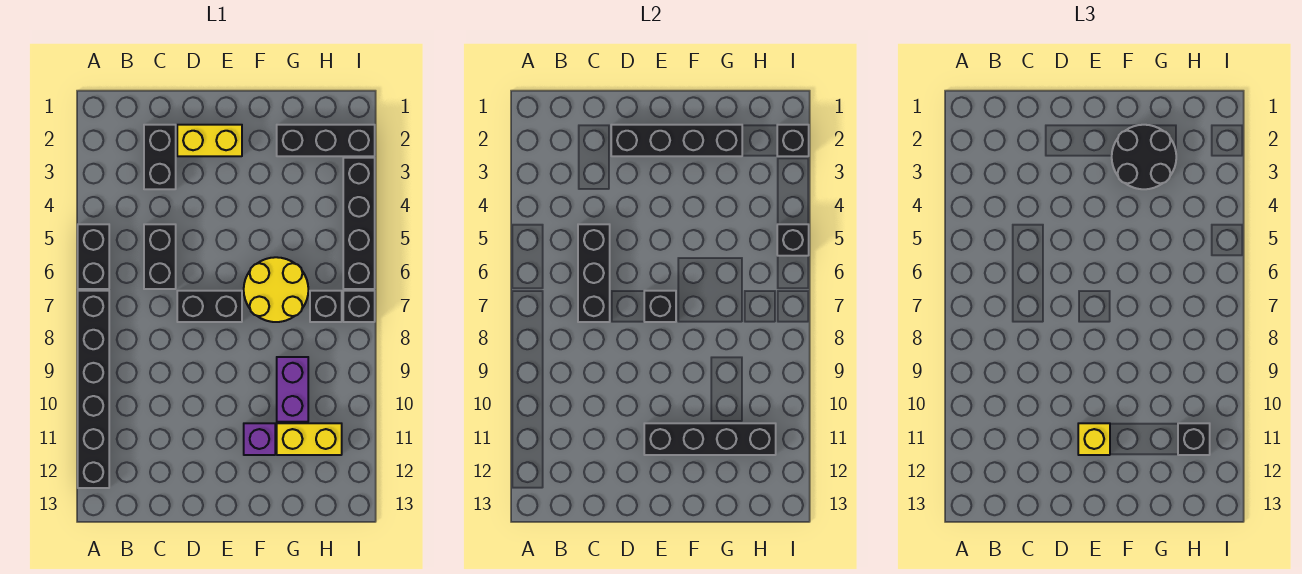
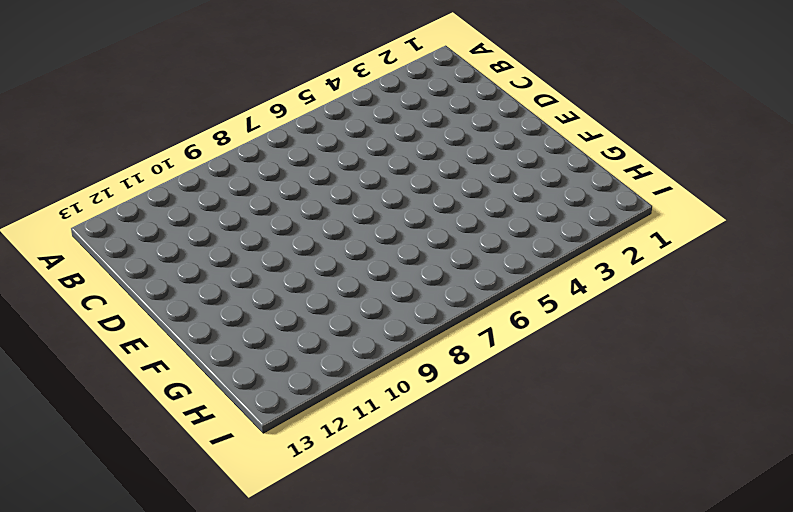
none -> black brick A5:A6 level 1
none -> black brick A7:A12 level 1
none -> black brick C2:C3 level 1

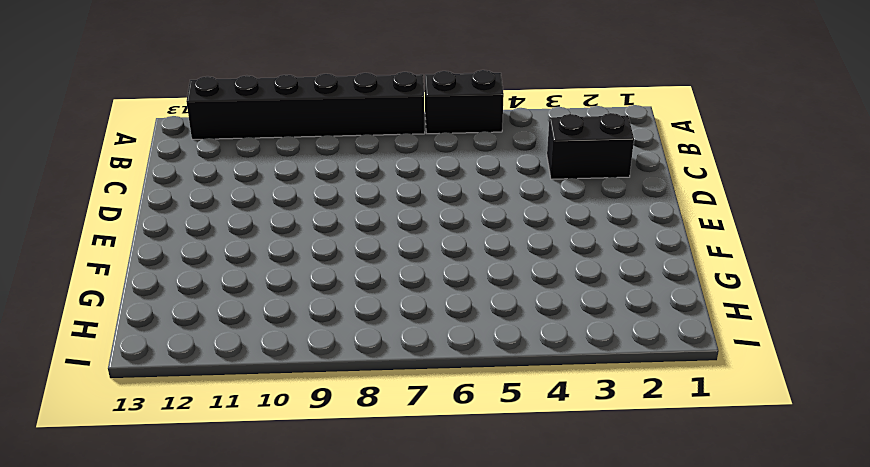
none -> black brick C5:C6 level 1
none -> yellow brick D2:E2 level 1
none -> black brick D7:E7 level 1

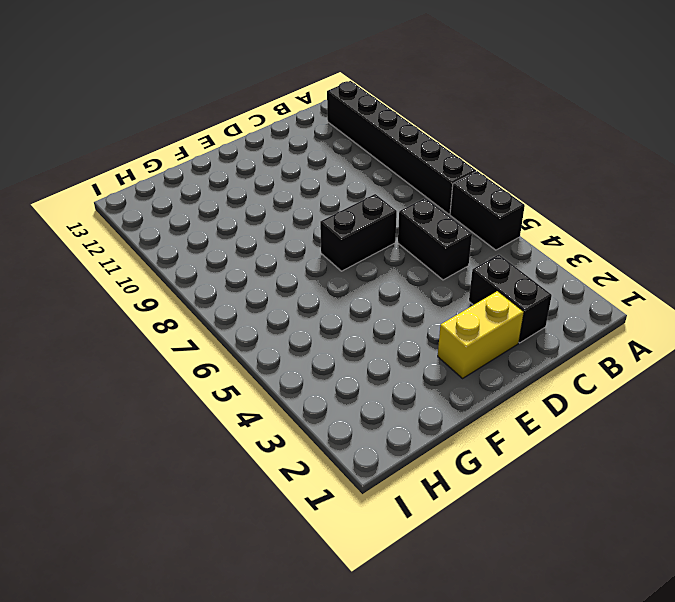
none -> yellow round brick F6:G7 level 1
none -> purple brick F11 level 1
none -> black brick G2:I2 level 1

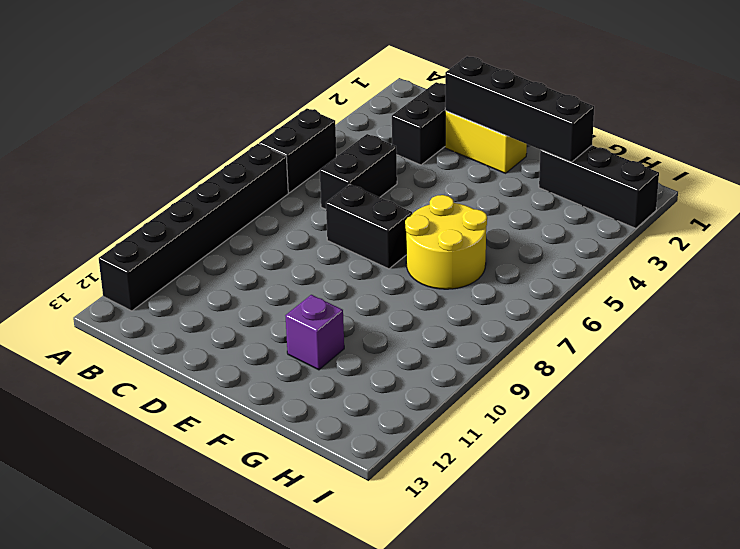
none -> purple brick G9:G10 level 1
none -> yellow brick G11:H11 level 1
none -> black brick H7 level 1

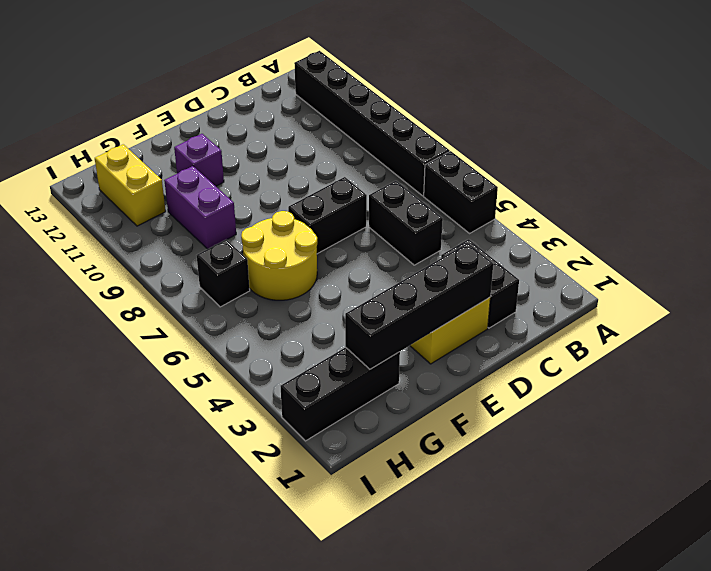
yellow brick H11:H12 level 1 -> yellow brick G11:H11 level 1
none -> black brick I3:I6 level 1
none -> black brick I7 level 1
none -> black brick C5:C7 level 2

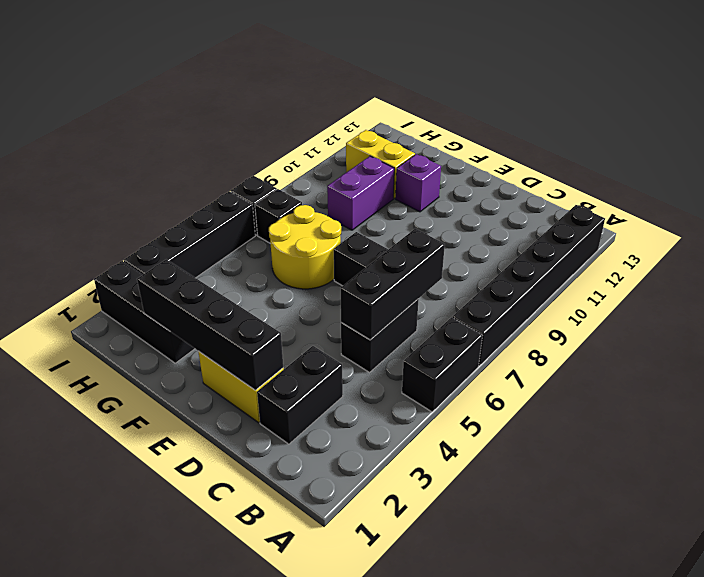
none -> black brick E7 level 2
none -> black brick E11:H11 level 2
none -> black brick I2 level 2

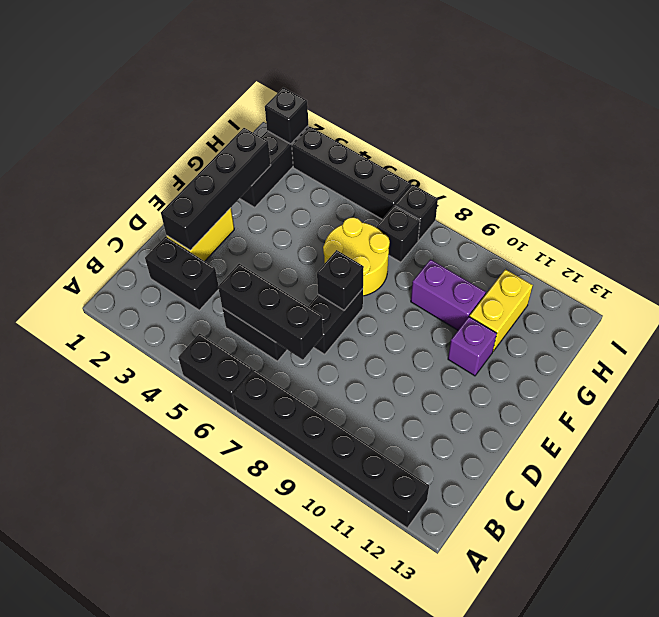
none -> black brick E11:H11 level 2
none -> black brick I5 level 2
none -> yellow brick E11 level 3

